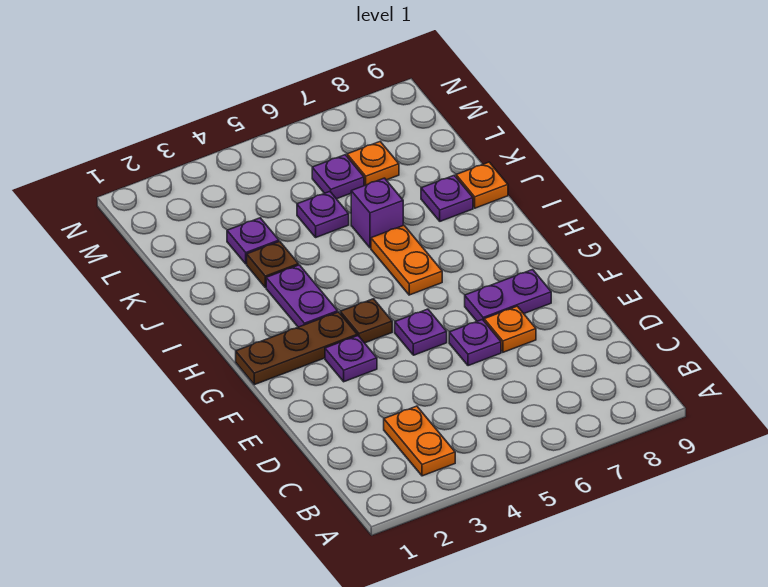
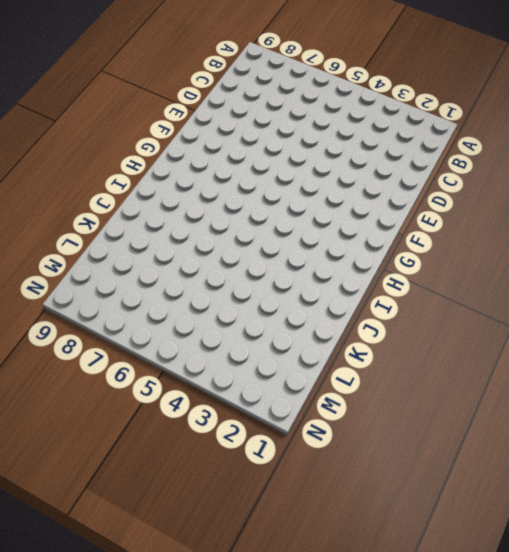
none -> orange plate B3:C3 level 1
none -> purple plate E6 level 1
none -> orange plate E7 level 1

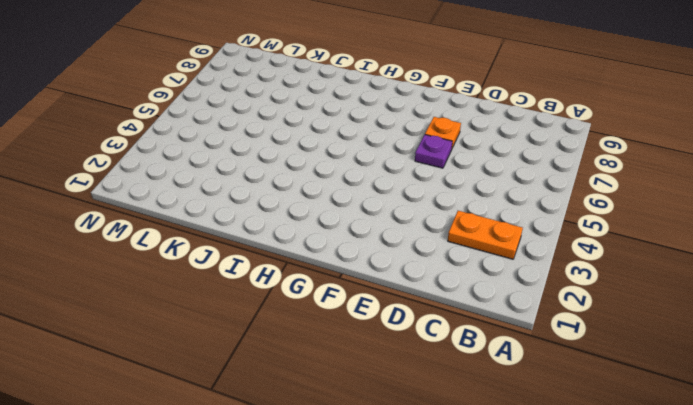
none -> purple plate F3 level 1
none -> purple plate F5 level 1
none -> purple plate F7:F8 level 1

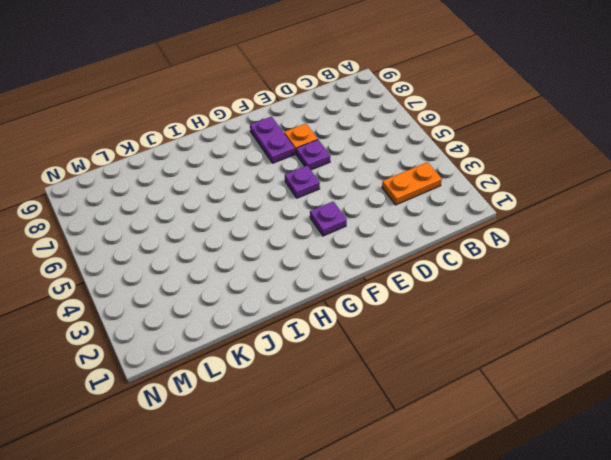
none -> brown plate G1:G3 level 1
none -> brown plate G4 level 1
none -> purple plate H3:I3 level 1

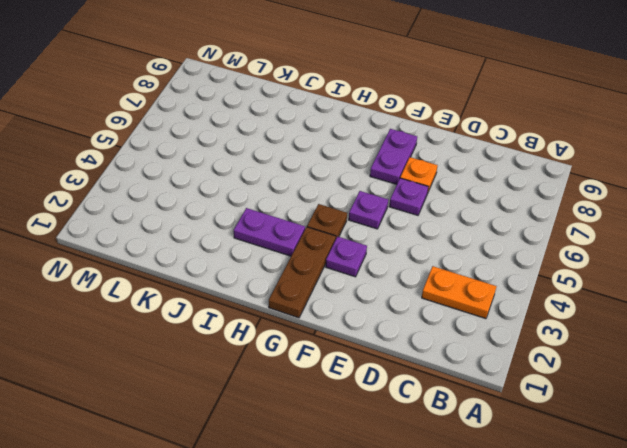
none -> orange plate H6:I6 level 1
none -> brown plate J3 level 1
none -> purple brick J6 level 1

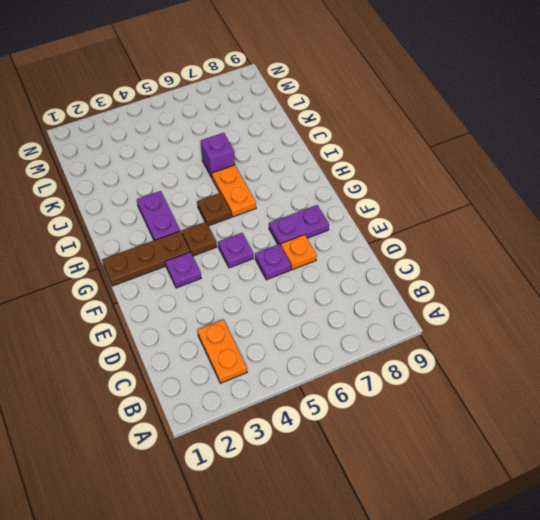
brown plate H5 level 1 -> brown plate J3 level 1
none -> purple plate J8 level 1
none -> orange plate J9 level 1
none -> purple plate K3 level 1

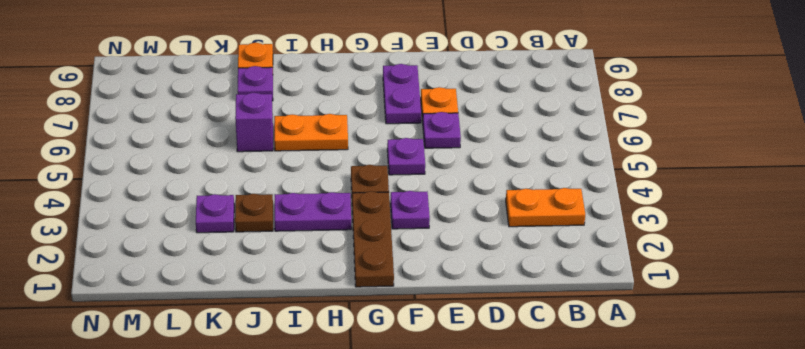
none -> purple plate K5 level 1
none -> purple plate L6 level 1
none -> orange plate L7 level 1

